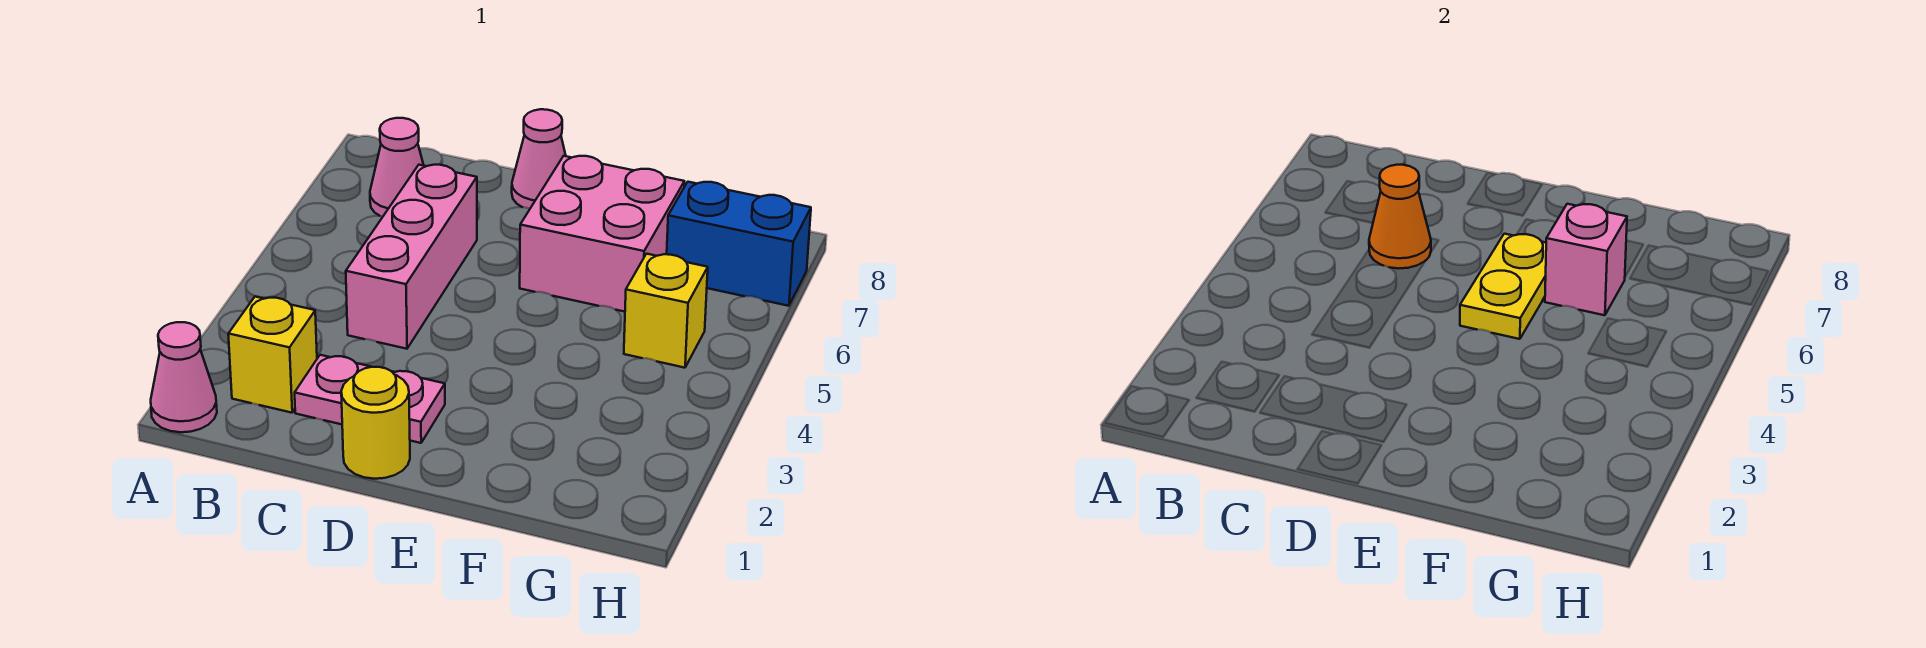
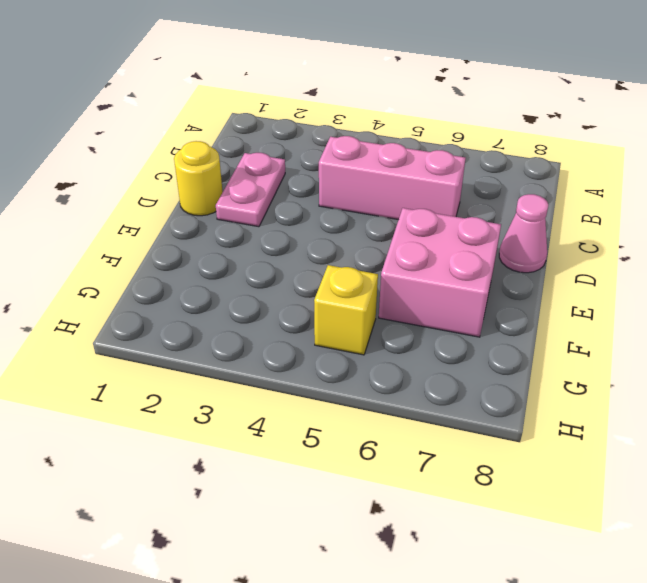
none -> pink cone A1 level 1
none -> yellow brick B2 level 1
none -> pink cone B7 level 1

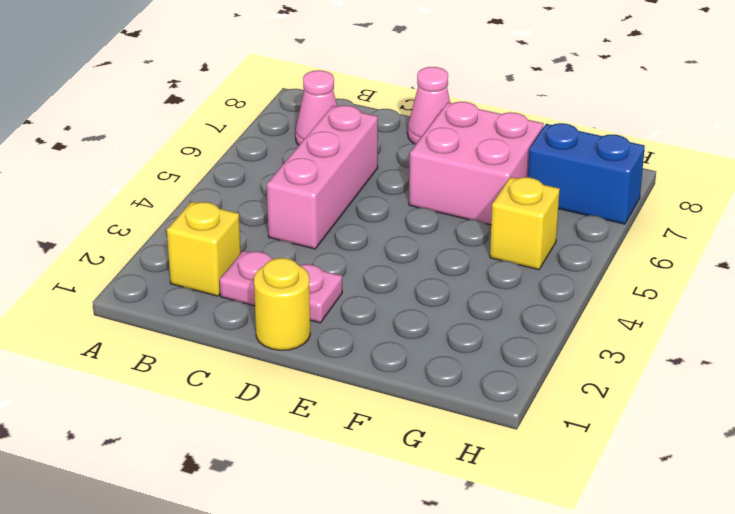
none -> pink cone A1 level 1
none -> orange cone C6 level 2
none -> yellow plate E5:E6 level 2

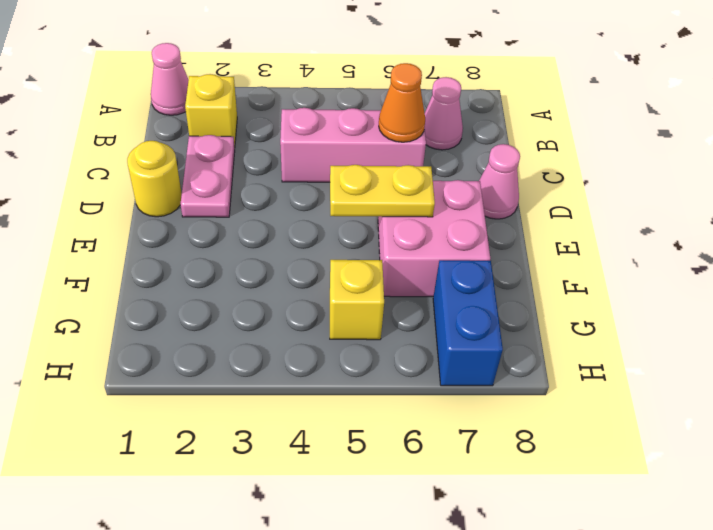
none -> pink brick F6 level 2

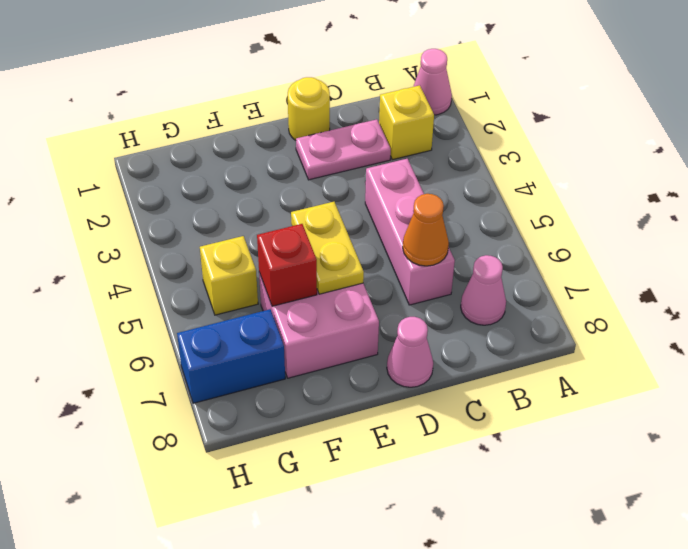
red brick F6 level 2 -> pink brick F6 level 2

